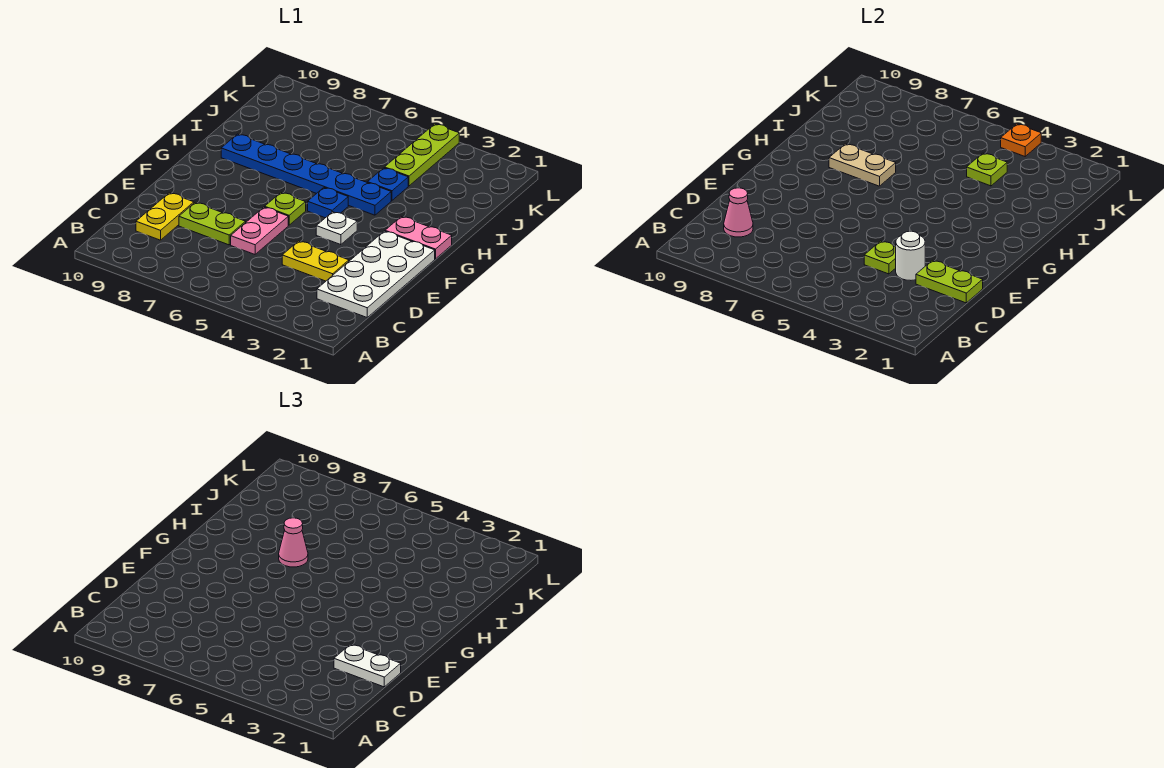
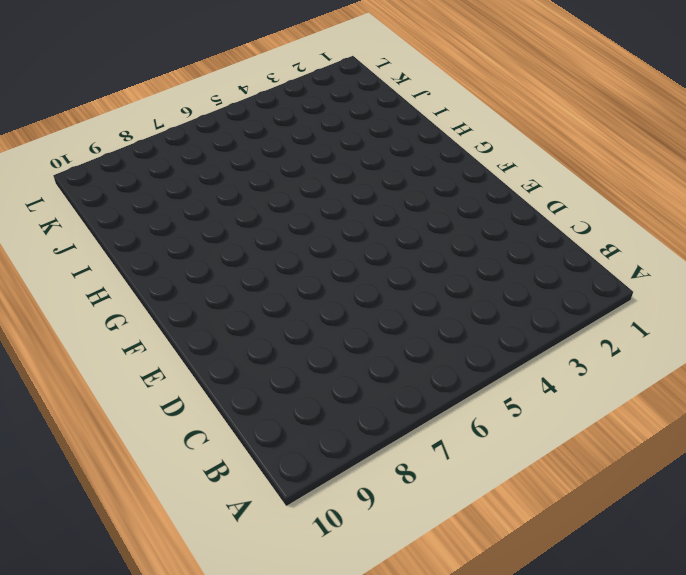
none -> white plate C1:F2 level 1
none -> yellow plate C9:D9 level 1
none -> yellow plate D3:D4 level 1

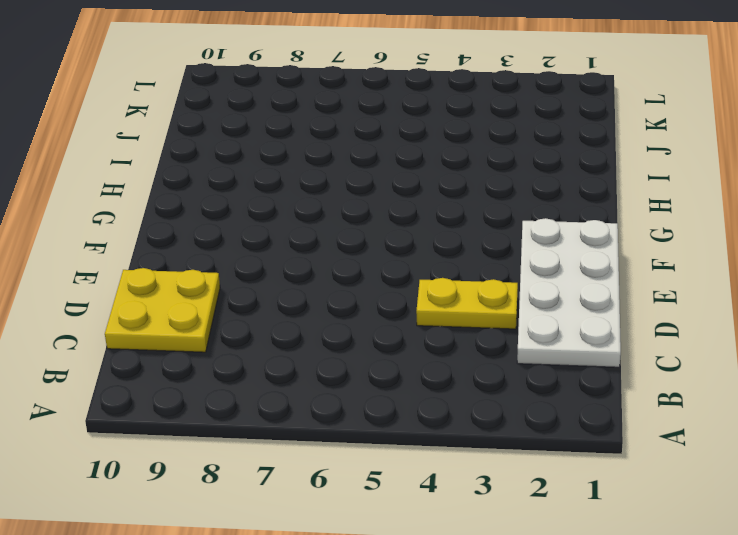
yellow plate C9:D10 level 1 -> yellow plate C9:D9 level 1
none -> pink plate D6:E6 level 1
none -> lime plate D7:D8 level 1
none -> white plate F4 level 1

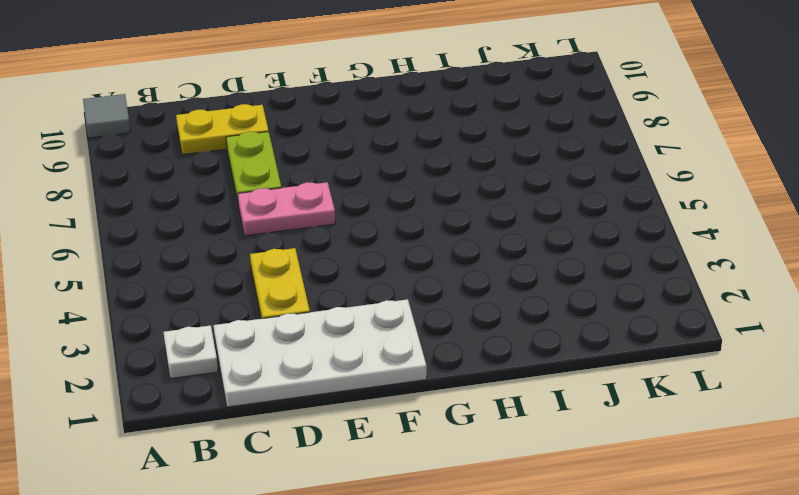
grey tile A10 level 1 -> none
white plate B2 level 1 -> white plate F4 level 1
none -> lime plate F6 level 1
none -> pink plate G1:G2 level 1
none -> blue plate G5 level 1

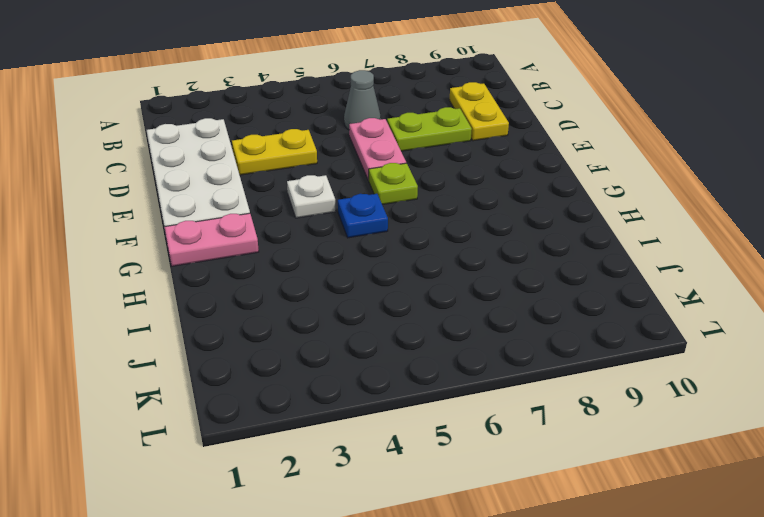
grey cone C6 level 1 -> none
none -> blue plate H4:H9 level 1
none -> blue plate I4 level 1
none -> lime plate J4:L4 level 1

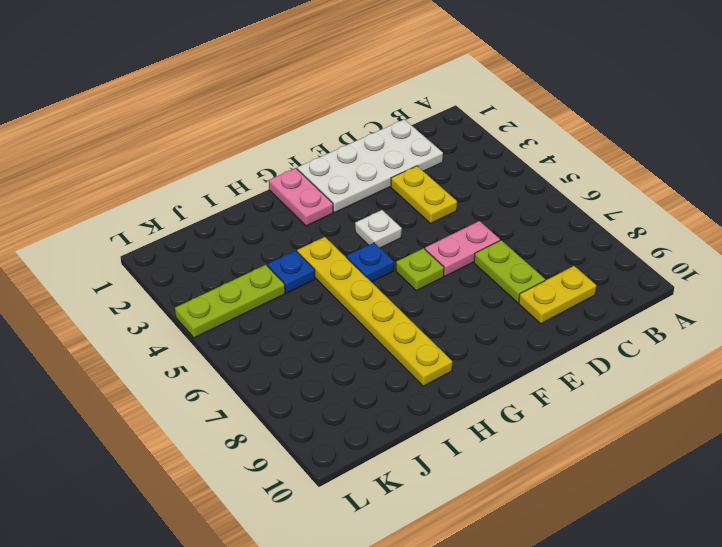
yellow plate H4:H9 level 1 -> blue plate H4:H9 level 1
none -> pink cone C9 level 2
none -> lime plate D1:D2 level 2
none -> white round brick D3 level 2

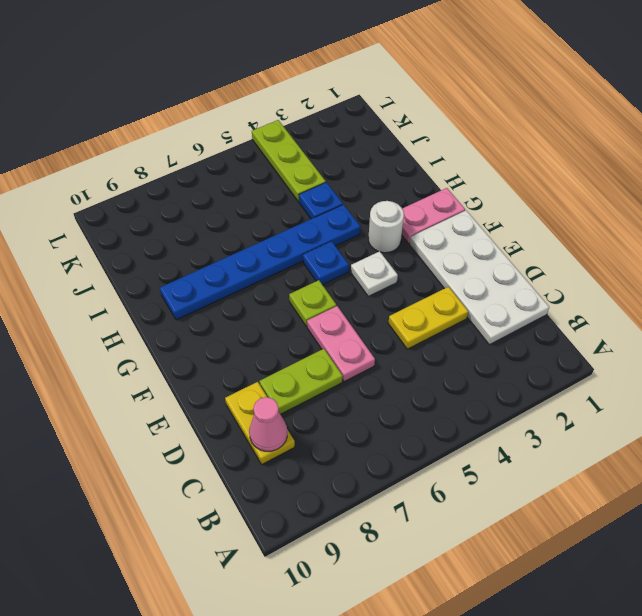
white round brick G3 level 1 -> white round brick D3 level 2
none -> lime plate D1:D2 level 2
none -> lime plate D4 level 2
none -> tan plate H7:H8 level 2

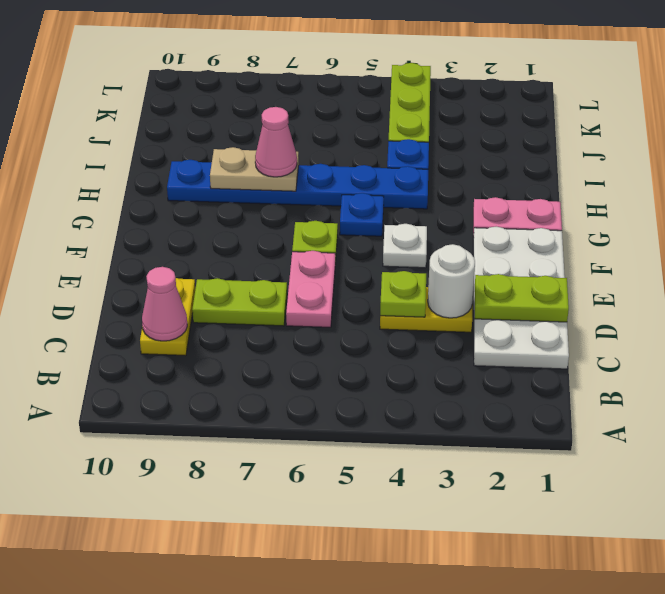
none -> lime plate J4 level 2
none -> orange plate L4 level 2
none -> white plate D1:D2 level 3

